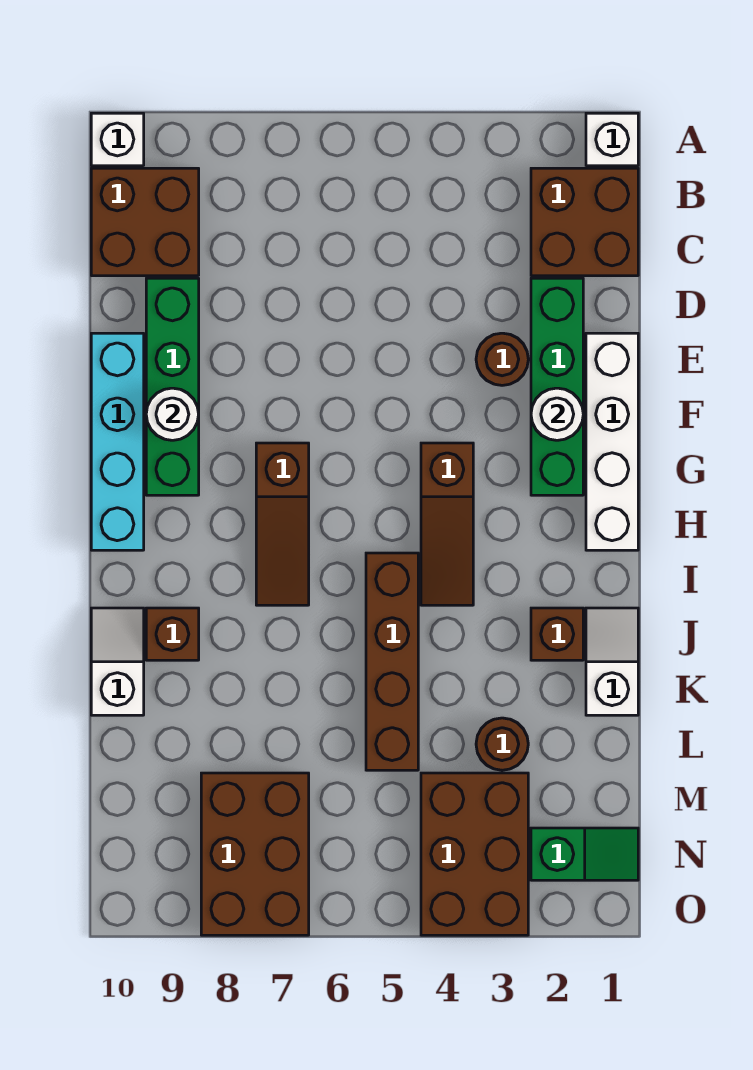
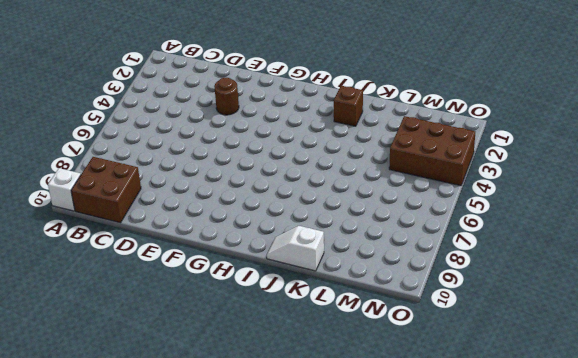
none -> white brick A1 level 1
none -> brown brick B1:C2 level 1
none -> green brick D2:G2 level 1

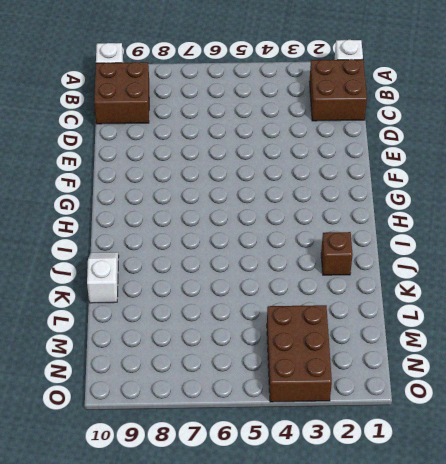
none -> green brick D2:G2 level 1
none -> green brick D9:G9 level 1
none -> white brick E1:H1 level 1

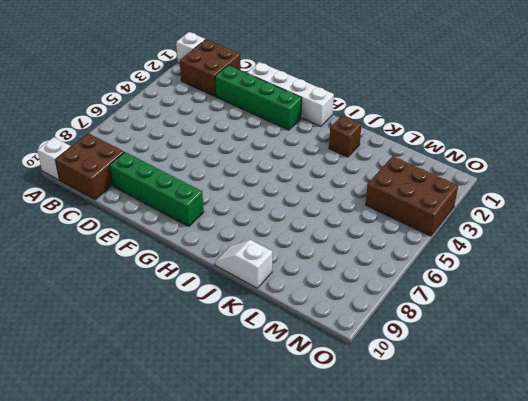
none -> brown round brick E3 level 1
none -> cyan brick E10:H10 level 1
none -> brown slope G4:I4 level 1 top G

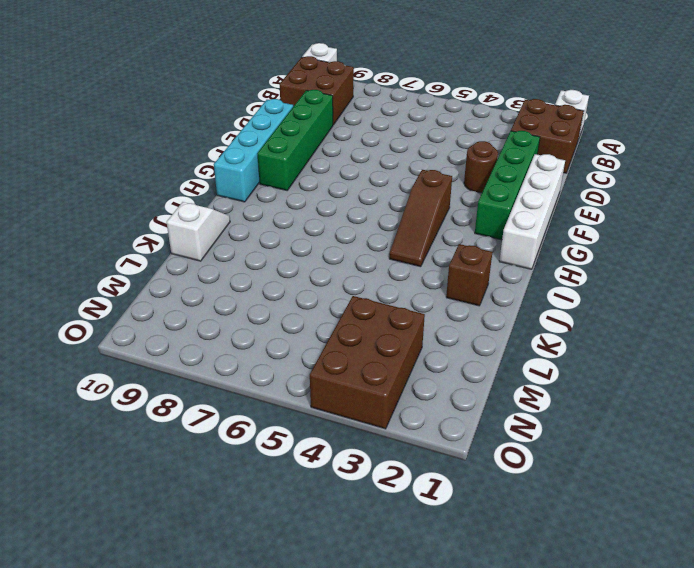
none -> brown slope G7:I7 level 1 top G
none -> brown brick I5:L5 level 1
none -> white slope J1:K1 level 1 top K

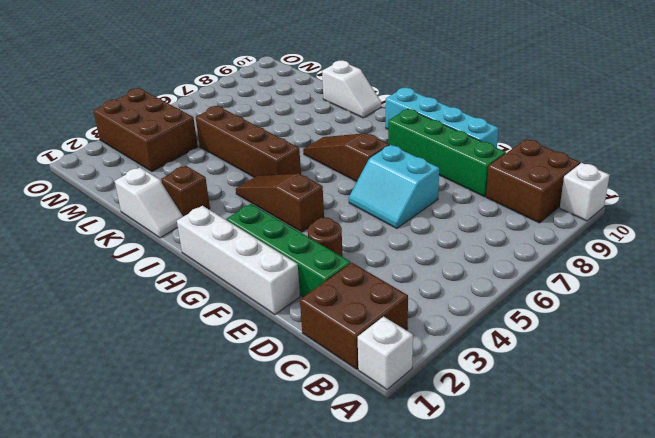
cyan slope E6:F7 level 1 top 7 -> none
none -> brown brick J9 level 1
none -> brown round brick L3 level 1
none -> brown brick M7:O8 level 1

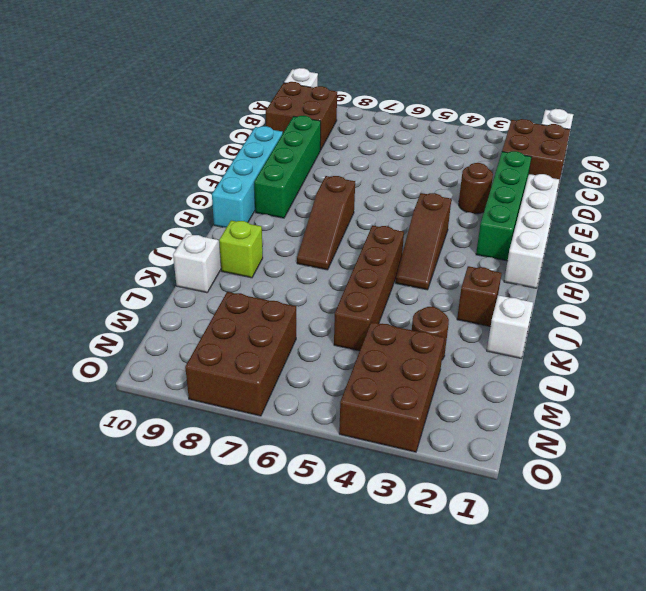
lime brick J9 level 1 -> brown brick J9 level 1
none -> green slope N1:N2 level 1 top 2
none -> white round brick F2 level 2
none -> white round brick F9 level 2

